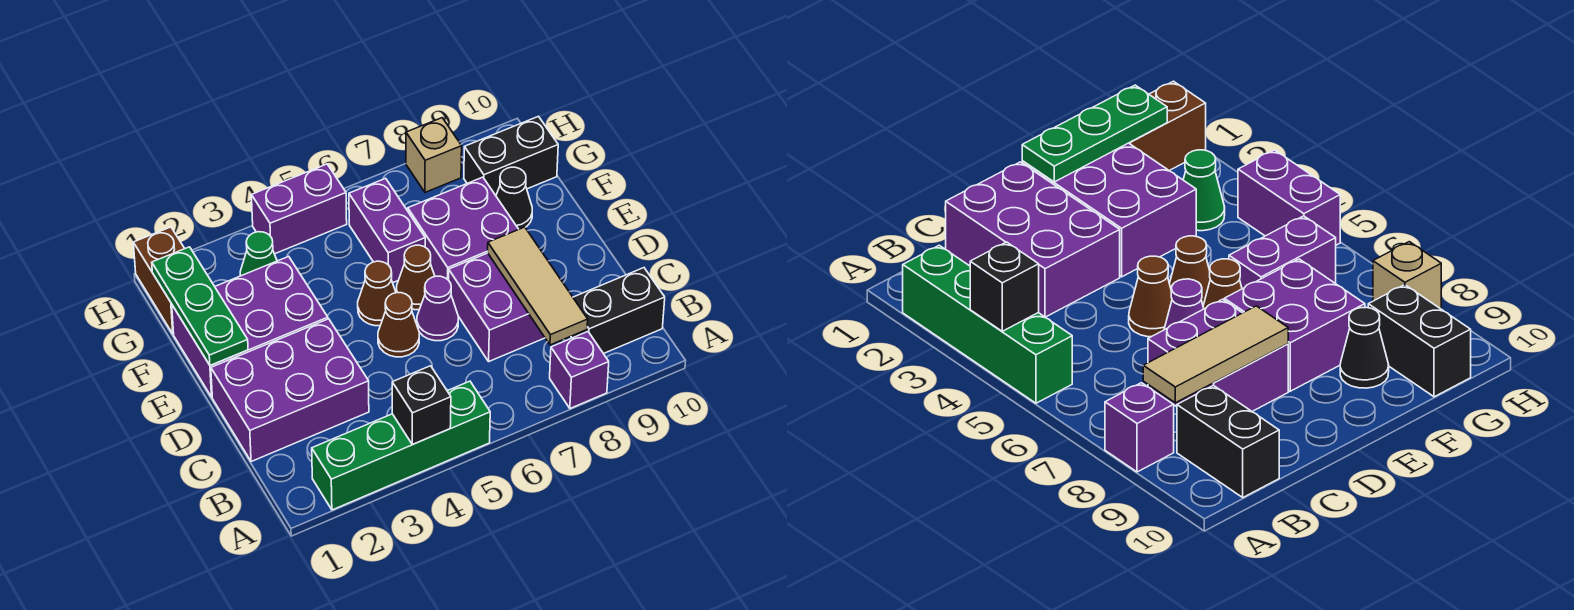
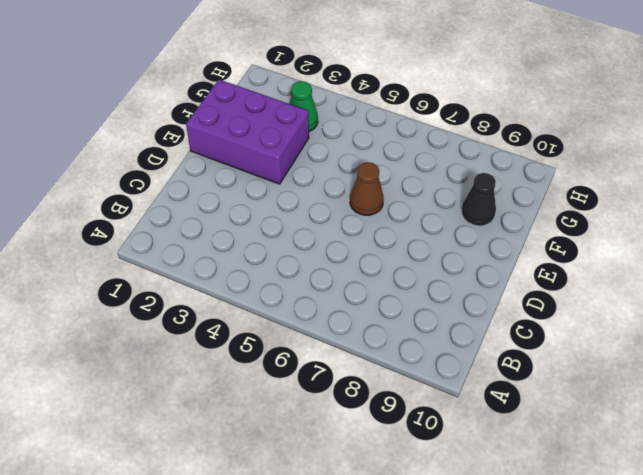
none -> green brick A2:A5 level 1
none -> purple brick A8 level 1
none -> black brick B9:B10 level 1

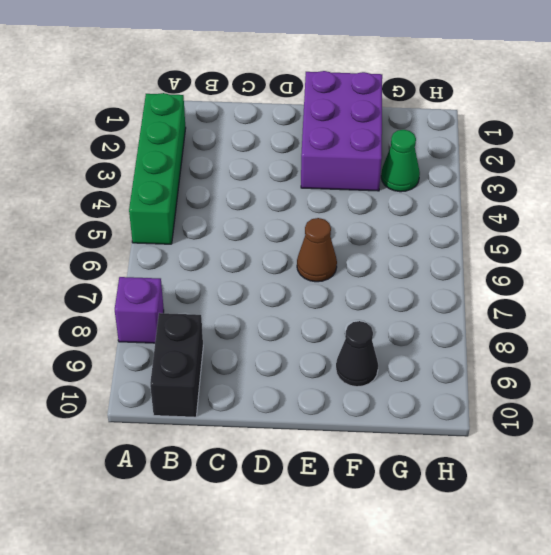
none -> purple brick C1:D3 level 1
none -> purple brick C7:D8 level 1
none -> brown cone D5 level 1

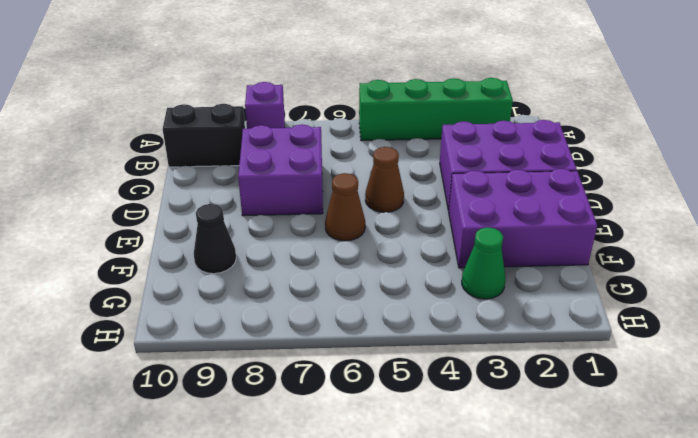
none -> purple cone D6 level 1
none -> brown cone E5 level 1
none -> purple brick E7:F8 level 1

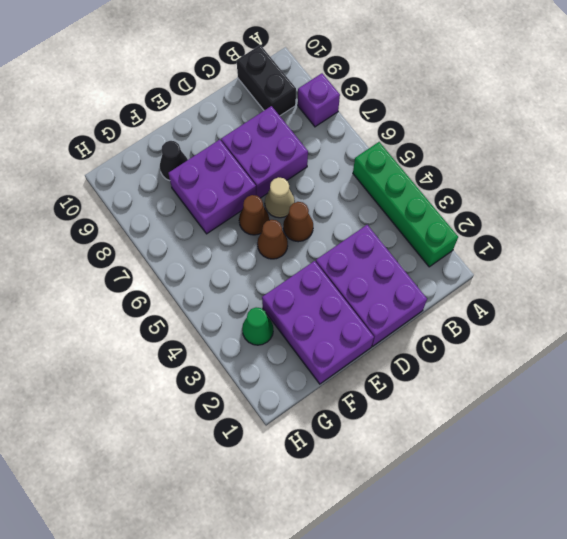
tan cone D6 level 1 -> purple cone D6 level 1
none -> purple brick F6:G6 level 1
none -> brown brick G1:H1 level 1
none -> black brick G9:G10 level 1

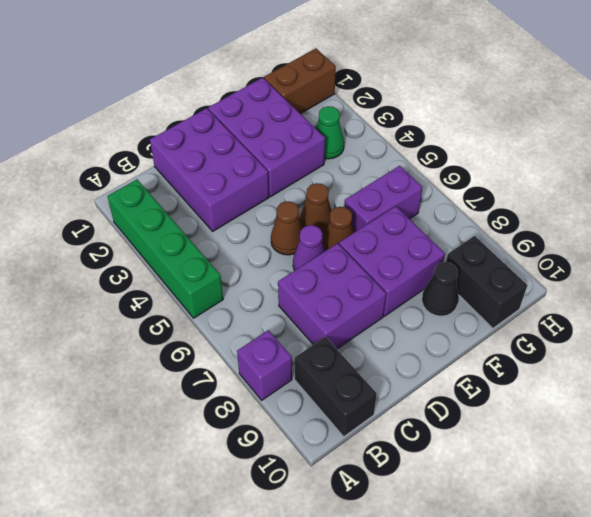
none -> purple brick H4:H5 level 1
none -> tan brick H8 level 1
none -> black brick A4 level 2

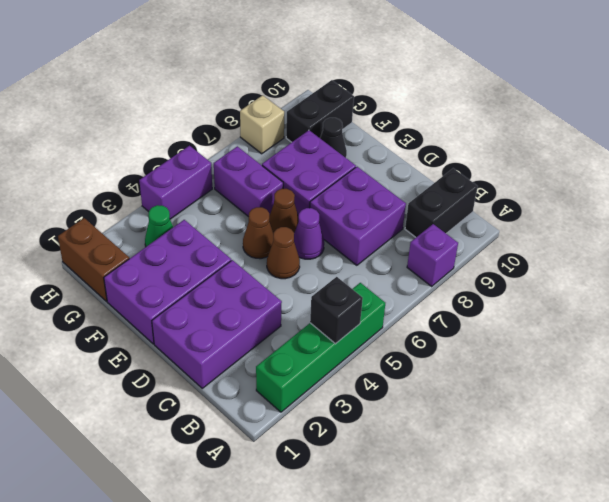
none -> tan tile B8:D8 level 2
none -> green plate E1:G1 level 2

